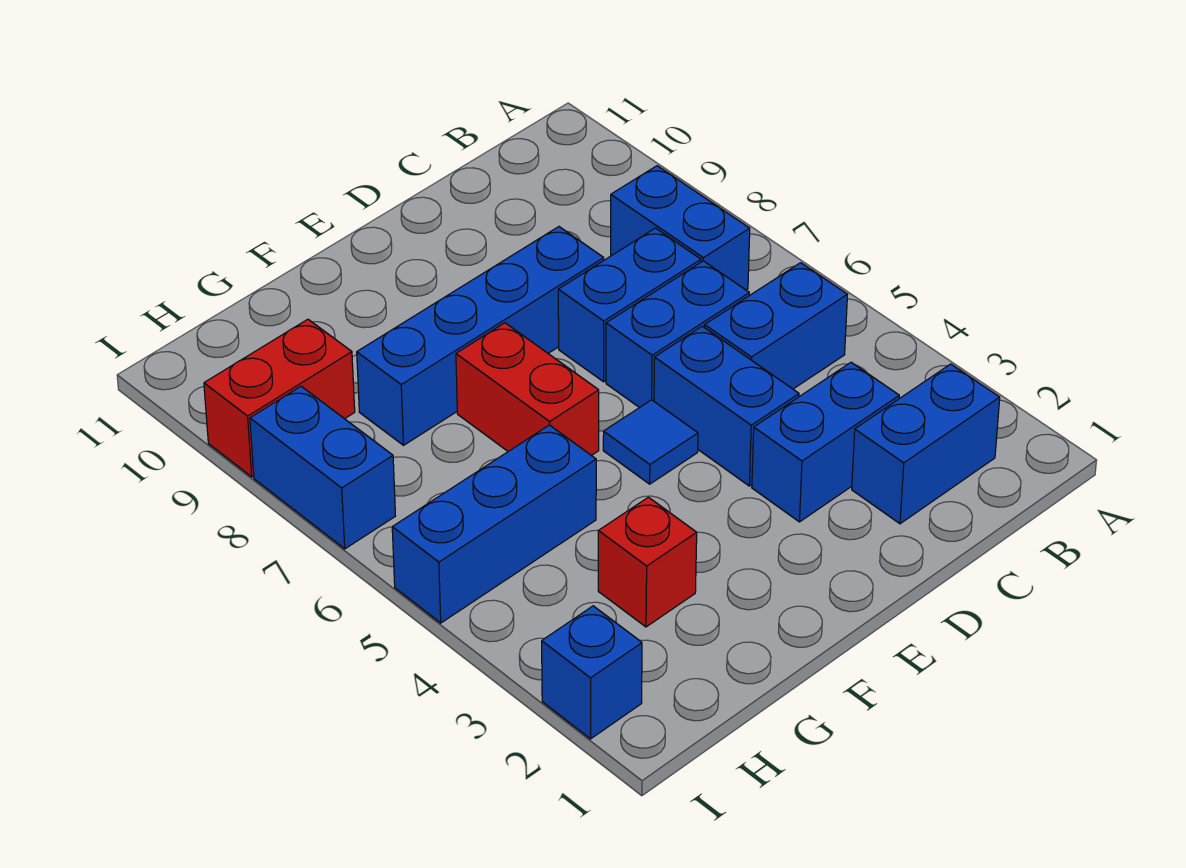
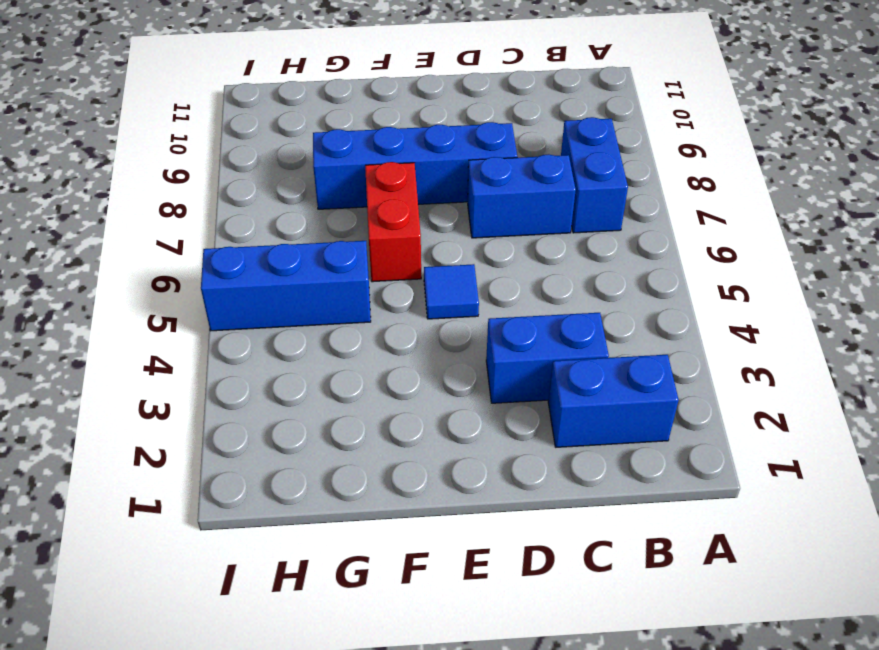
none -> blue brick B5:C5 level 1
none -> blue brick C6:D6 level 1
none -> blue brick D4:D5 level 1

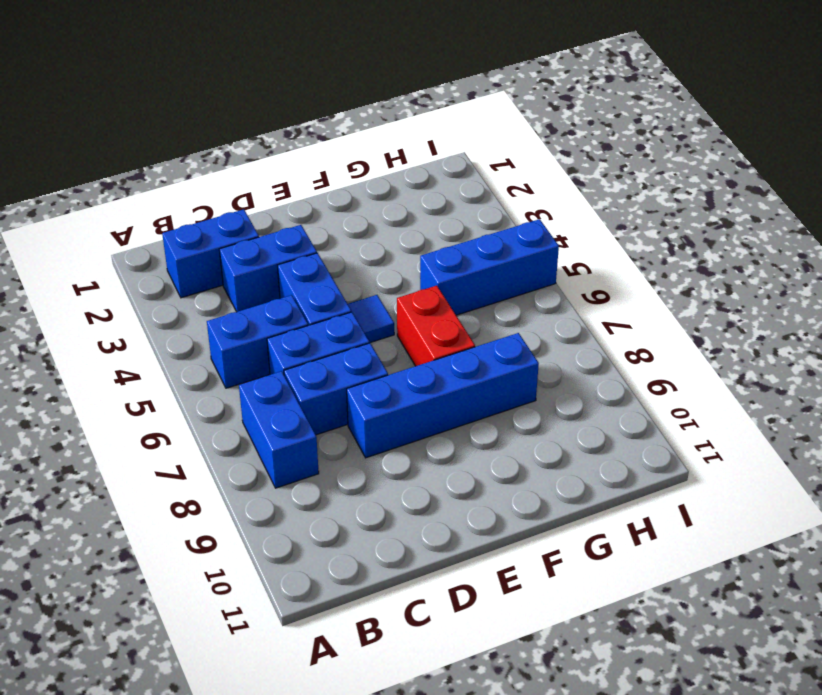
none -> red brick G3 level 1
none -> red brick H9:I9 level 1
none -> blue brick I2 level 1

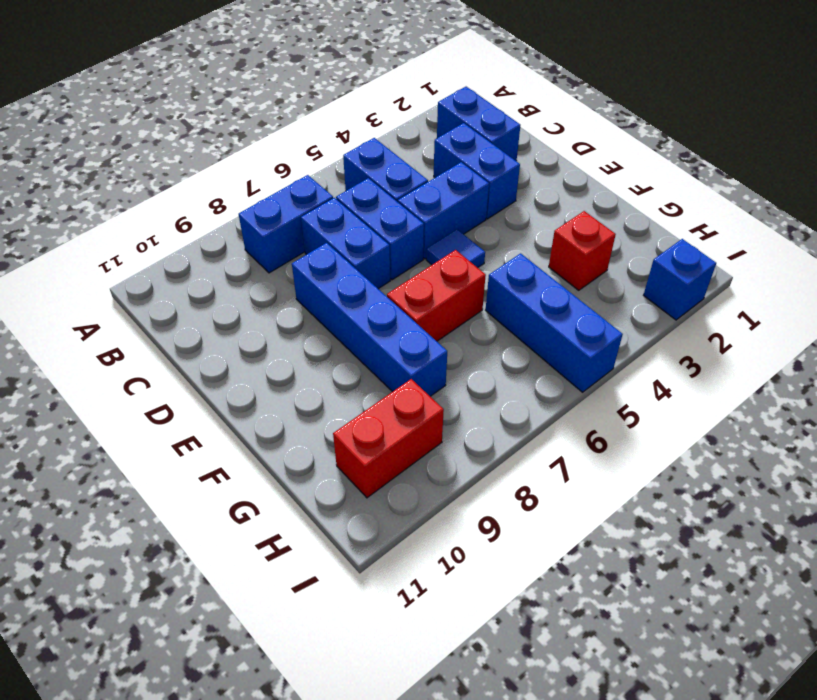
red brick H9:H10 level 1 -> red brick H9:I9 level 1
none -> blue brick I7:I8 level 1

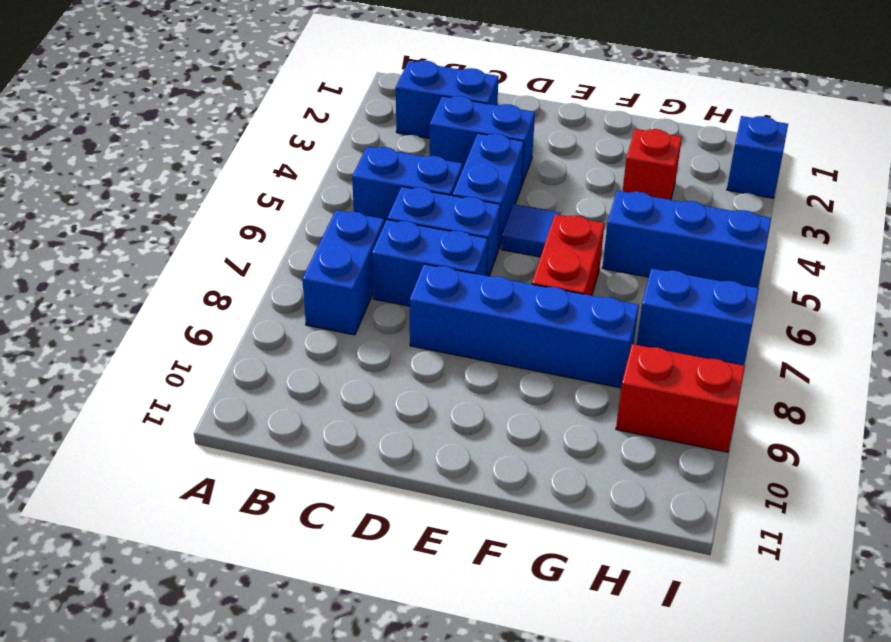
blue brick H7:I7 level 1 -> blue brick I7:I8 level 1

